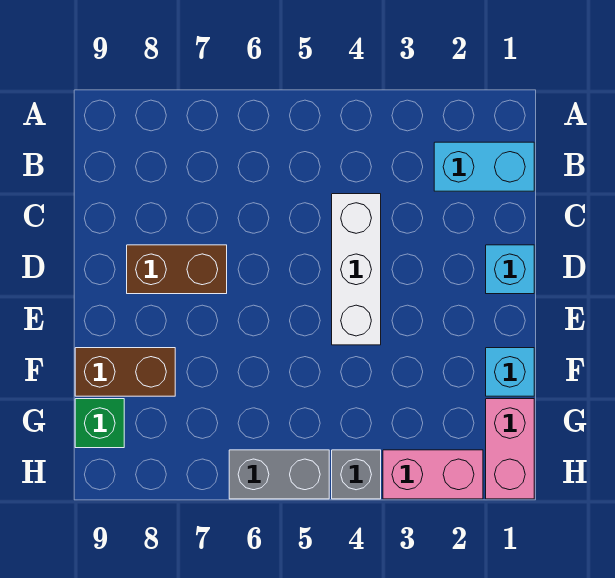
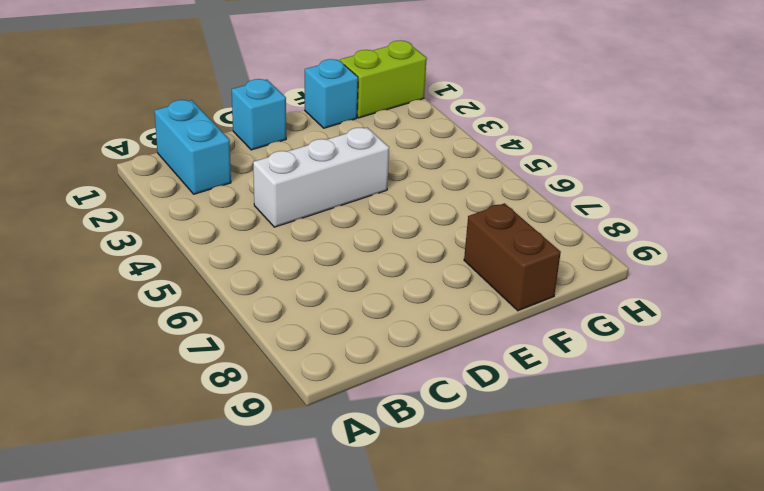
lime brick G1:H1 level 1 -> pink brick G1:H1 level 1
none -> brown brick D7:D8 level 1
none -> green brick G9 level 1

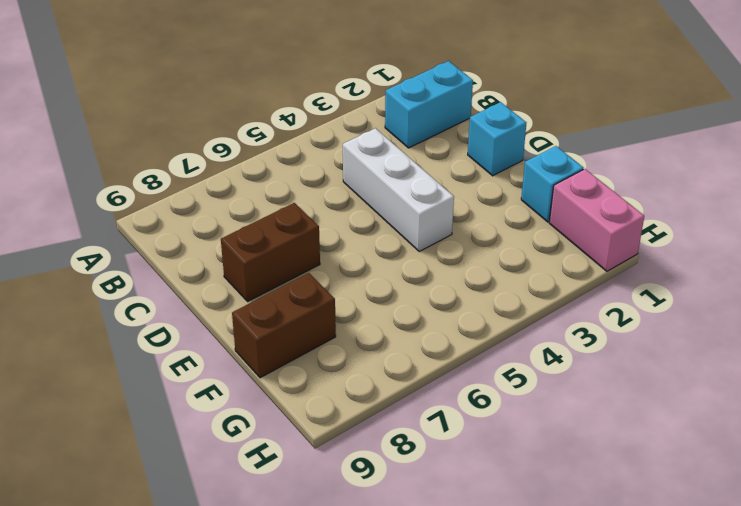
none -> green brick G9 level 1
none -> pink brick H2:H3 level 1

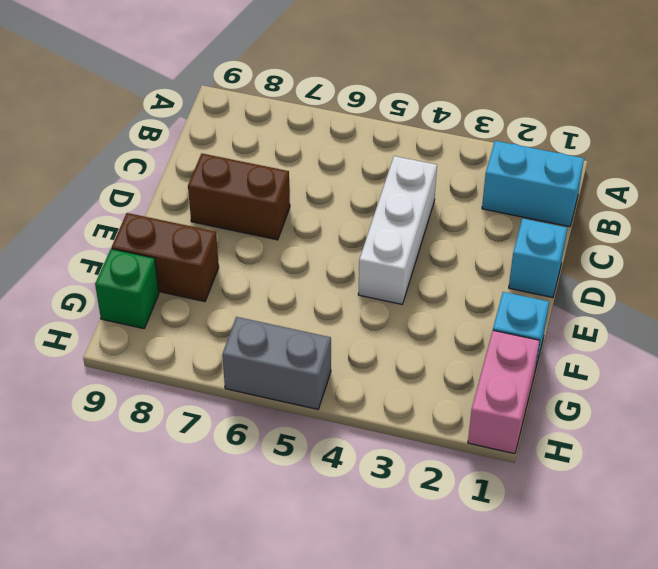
none -> pink brick H2:H3 level 1
none -> grey brick H4 level 1

